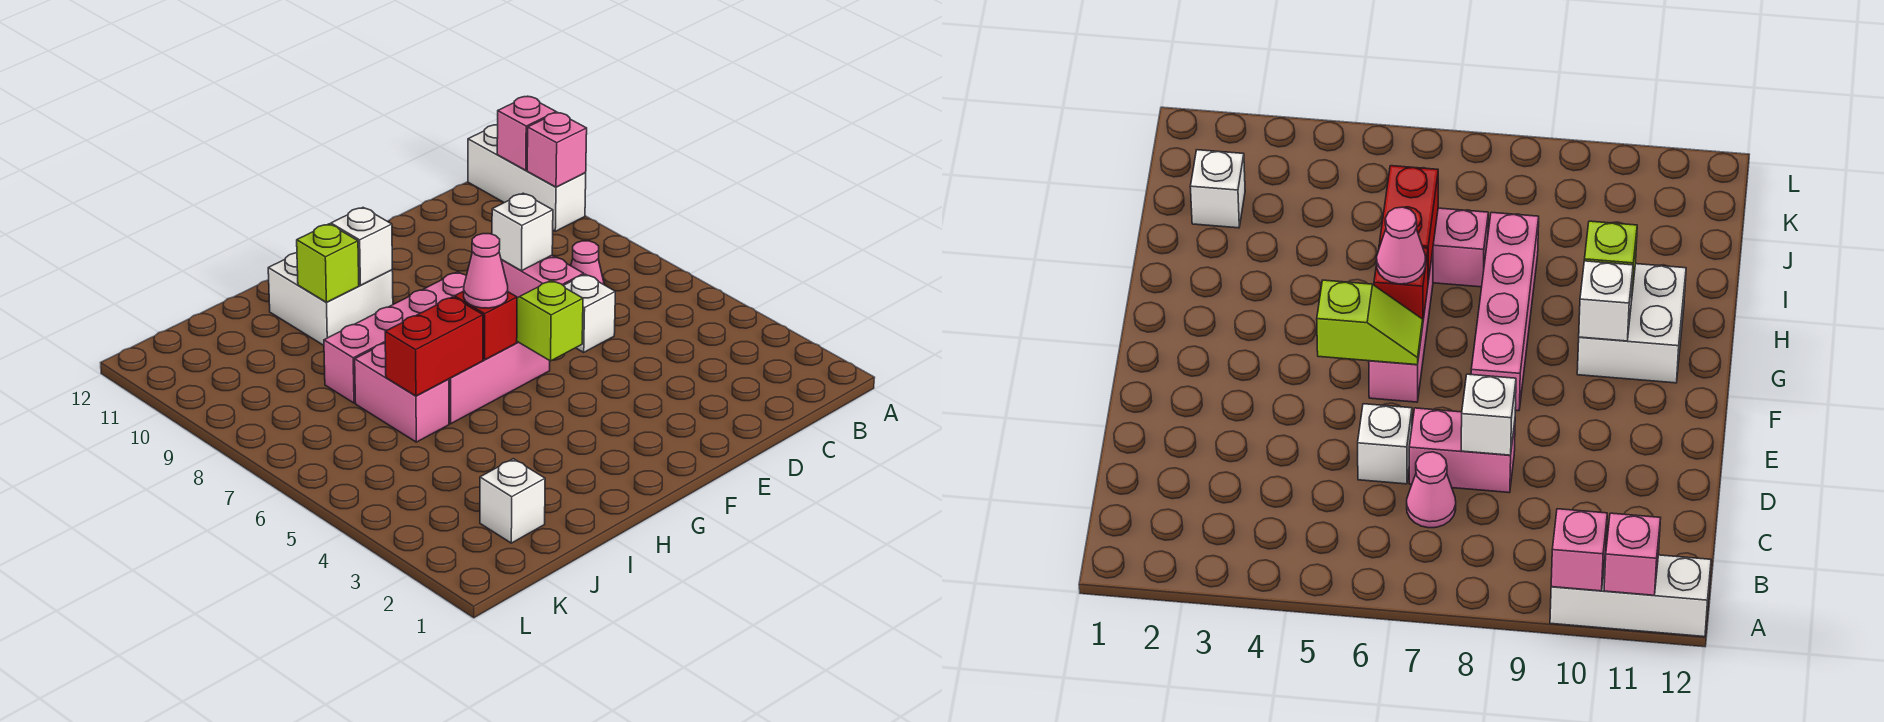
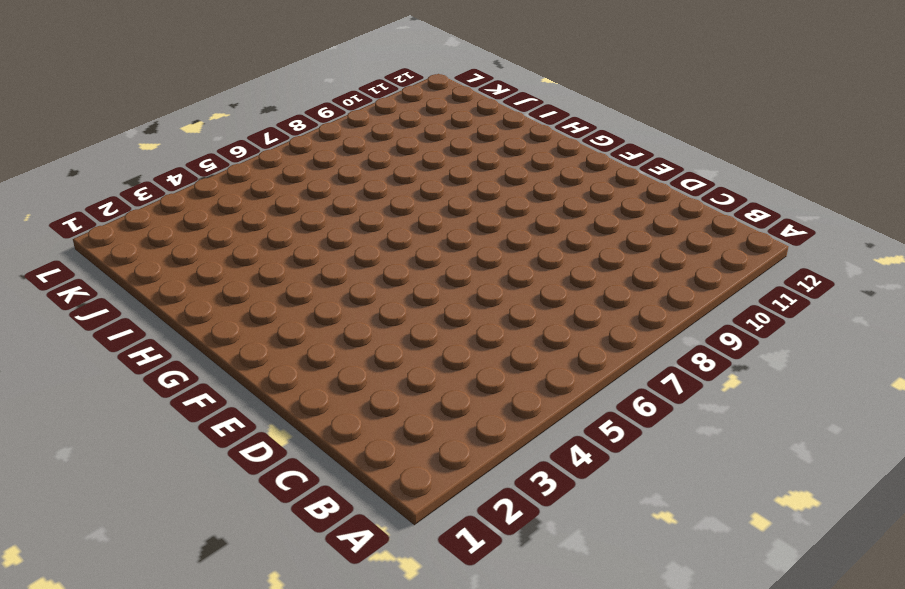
none -> white brick A10:A12 level 1
none -> pink cone C7 level 1
none -> white brick D6 level 1

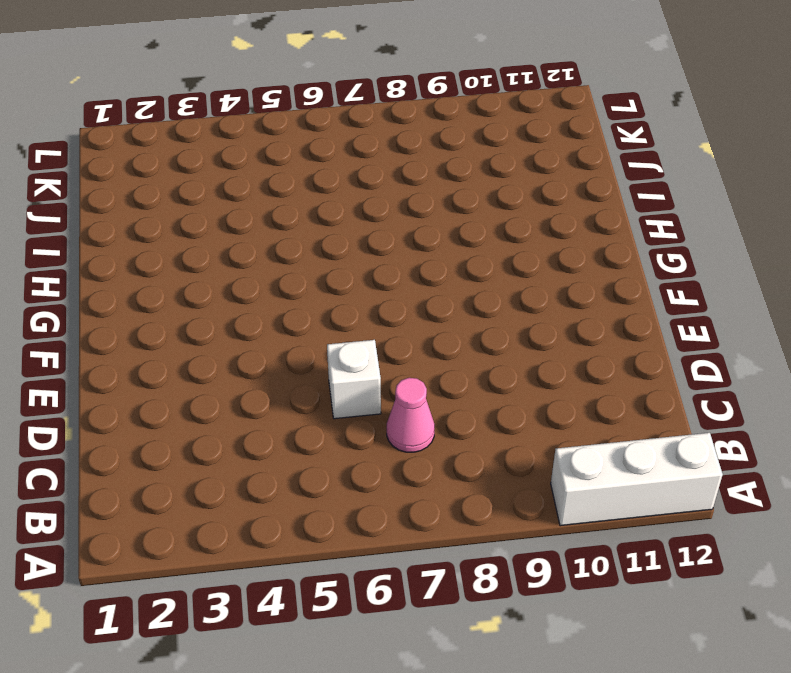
none -> pink brick D7:D8 level 1
none -> pink brick F6:H6 level 1
none -> pink brick F8:I8 level 1

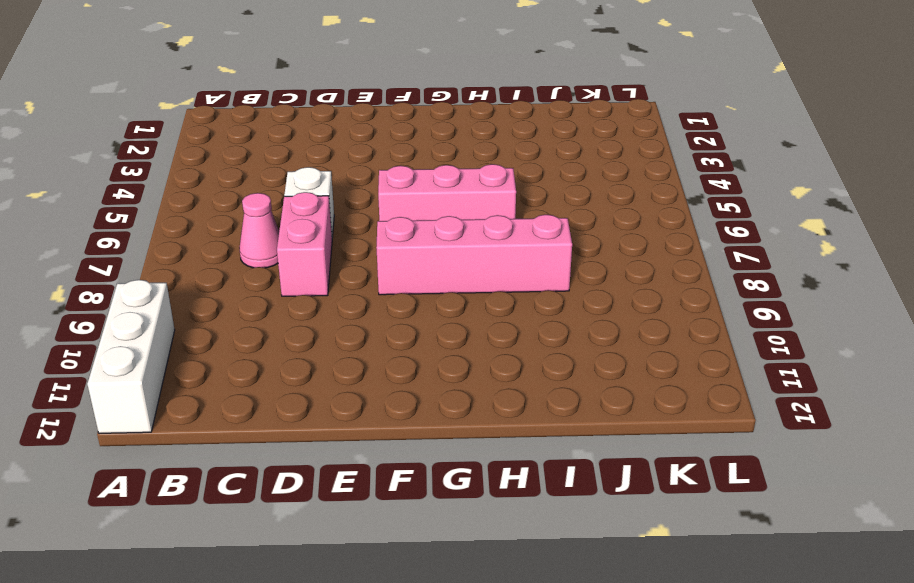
none -> white brick G10:H11 level 1
none -> pink brick I6:I7 level 1
none -> white brick J2 level 1

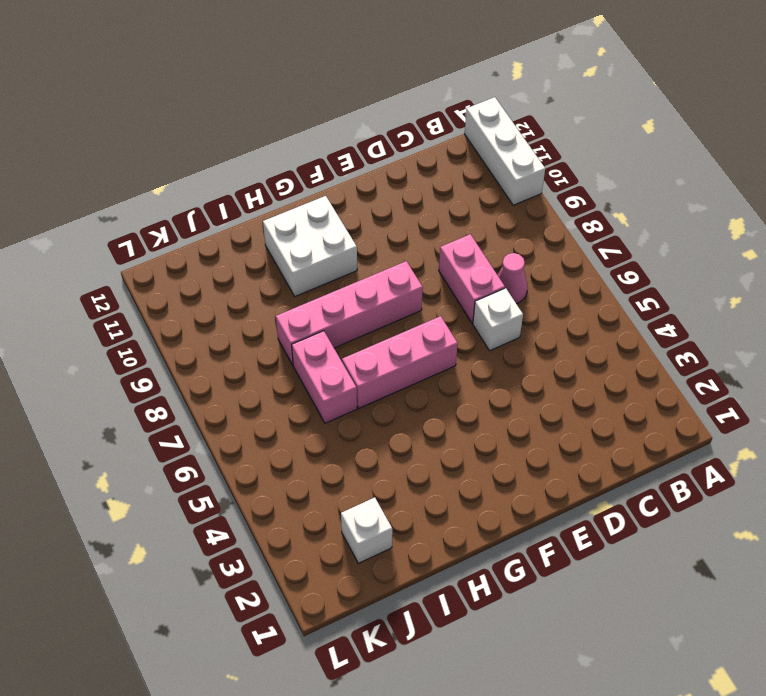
none -> pink brick A10 level 2
none -> pink brick A11 level 2
none -> white brick D8 level 2

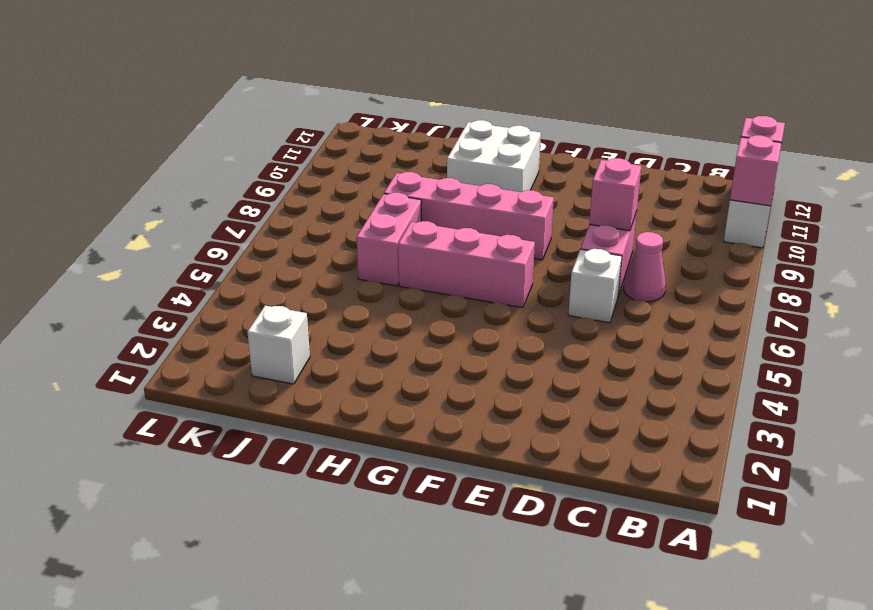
pink brick D8 level 2 -> white brick D8 level 2
none -> lime slope F5:F6 level 2 top 5
none -> red brick G6 level 2
none -> white brick G10 level 2

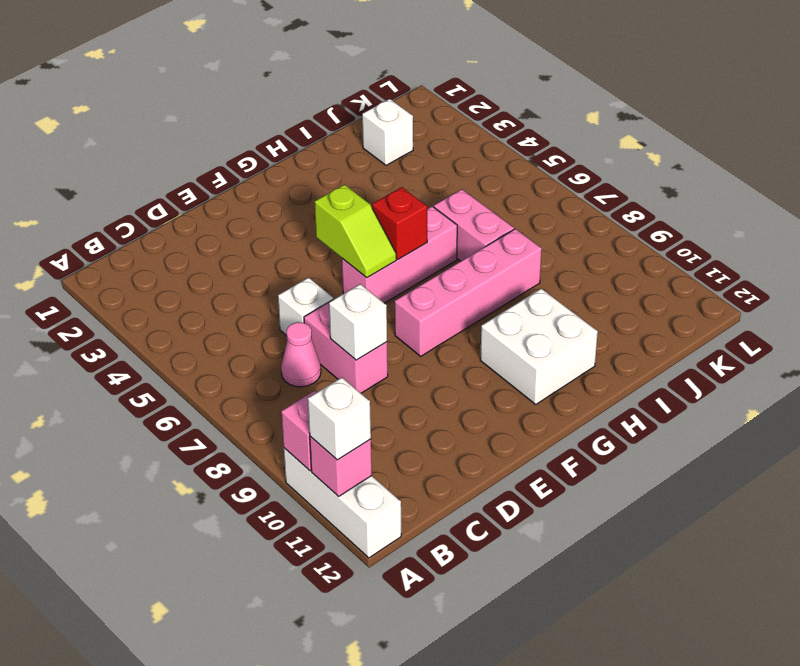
white brick A11 level 3 -> white brick G10 level 2
none -> red brick H6:I6 level 2
none -> lime brick H10 level 2
none -> pink cone G6 level 3

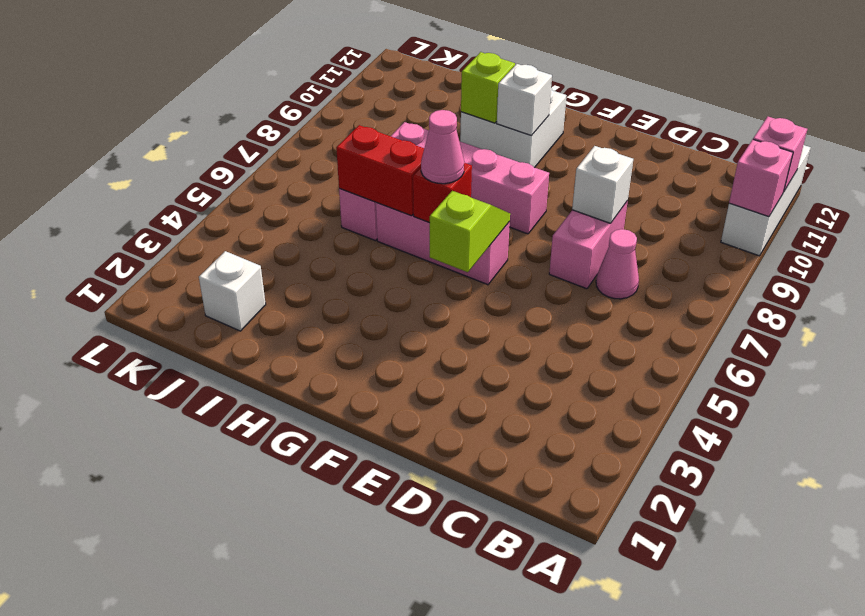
none -> white brick D6 level 1

